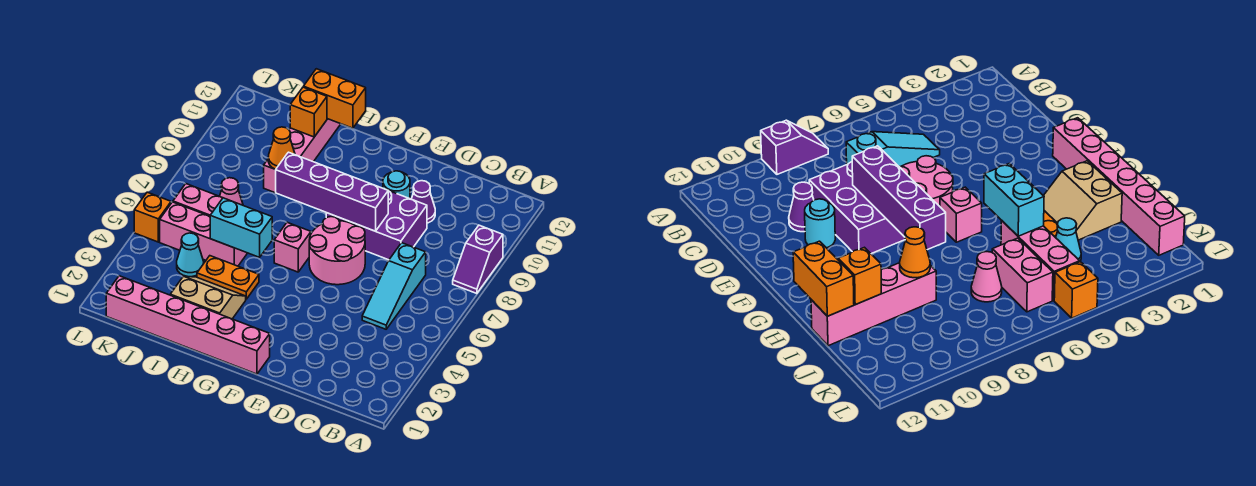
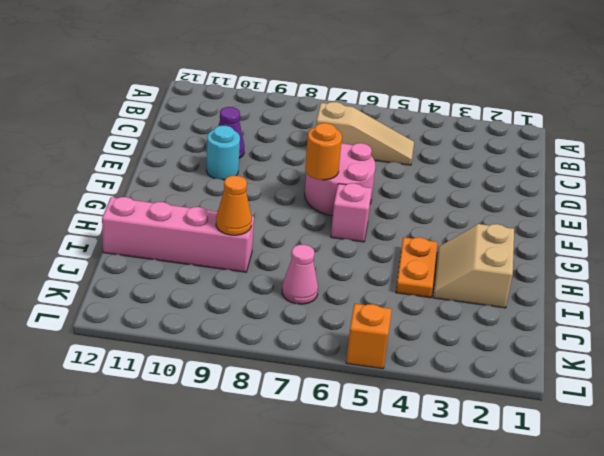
tan slope C5:C7 level 1 top 7 -> cyan slope C5:C7 level 1 top 7
orange round brick F7 level 2 -> none
none -> purple slope A8:A9 level 1 top 9
none -> purple brick D8:F9 level 1
none -> pink brick F1:K1 level 1

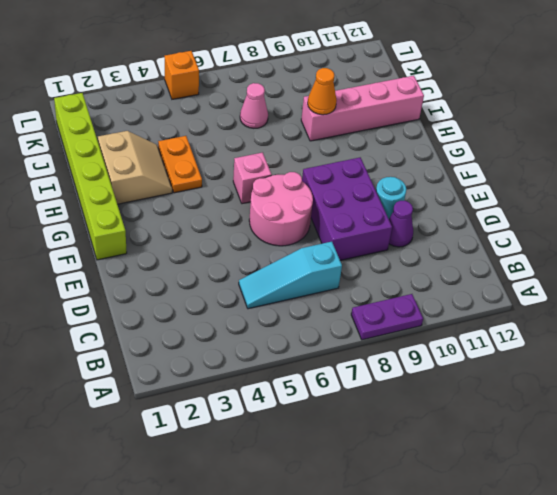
purple plate A8:A9 level 1 -> purple slope A8:A9 level 1 top 9
lime brick F1:K1 level 1 -> pink brick F1:K1 level 1
none -> pink brick I5:K5 level 1
none -> cyan cone J4 level 1
none -> pink brick J6:K6 level 1

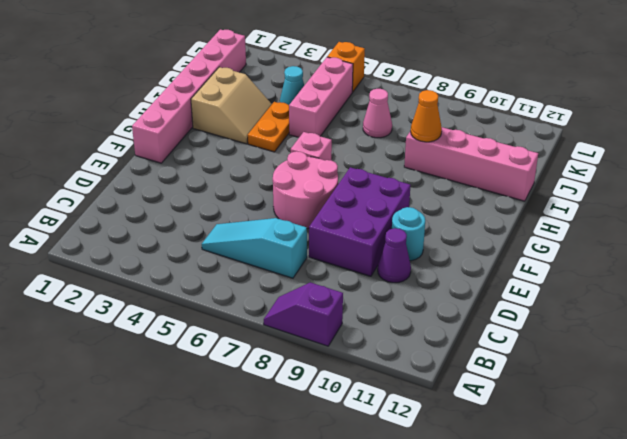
none -> pink brick J6:K6 level 1
none -> purple brick E8:H8 level 2
none -> cyan brick H5:I5 level 2

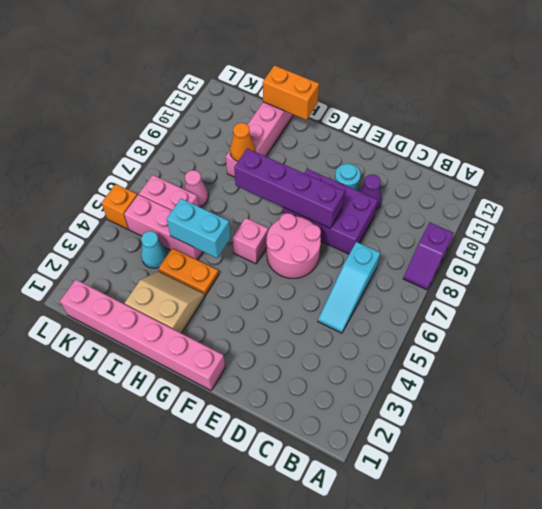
none -> orange brick I11 level 2

